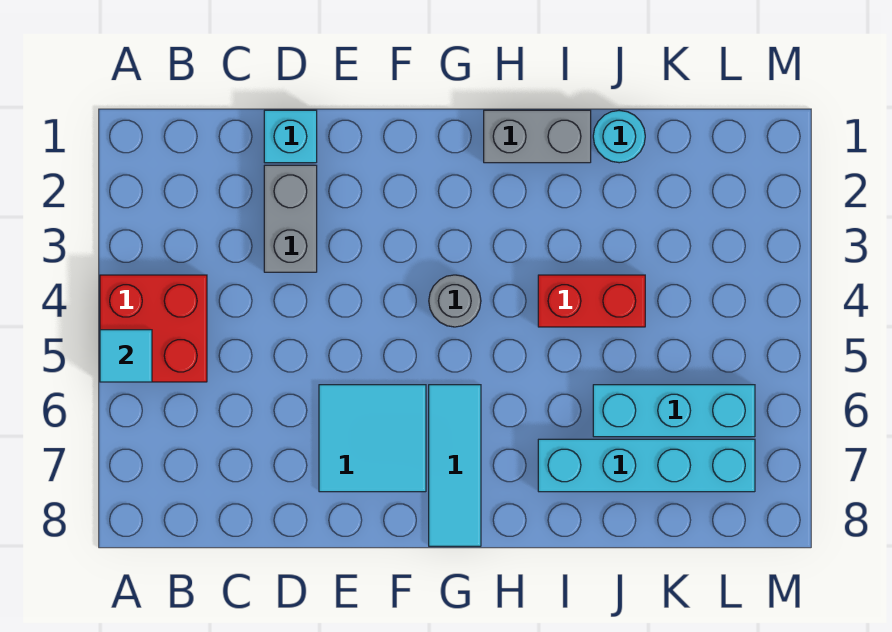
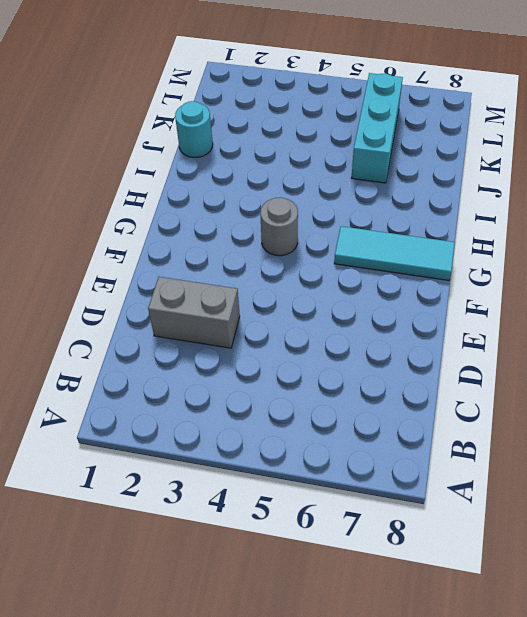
none -> red brick A4:B5 level 1
none -> cyan brick D1 level 1
none -> cyan tile E6:F7 level 1

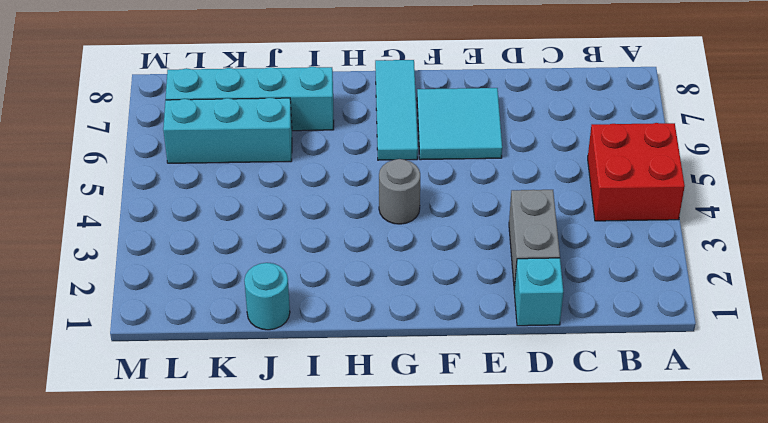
none -> grey brick H1:I1 level 1
none -> red brick I4:J4 level 1
none -> cyan tile A5 level 2

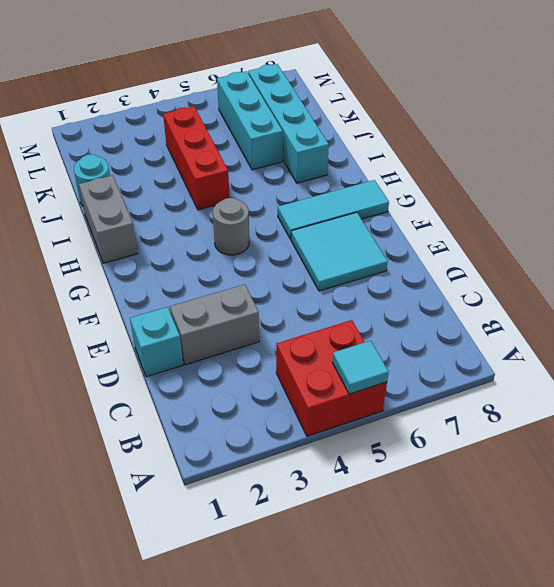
red brick I4:K4 level 1 -> red brick I4:J4 level 1

